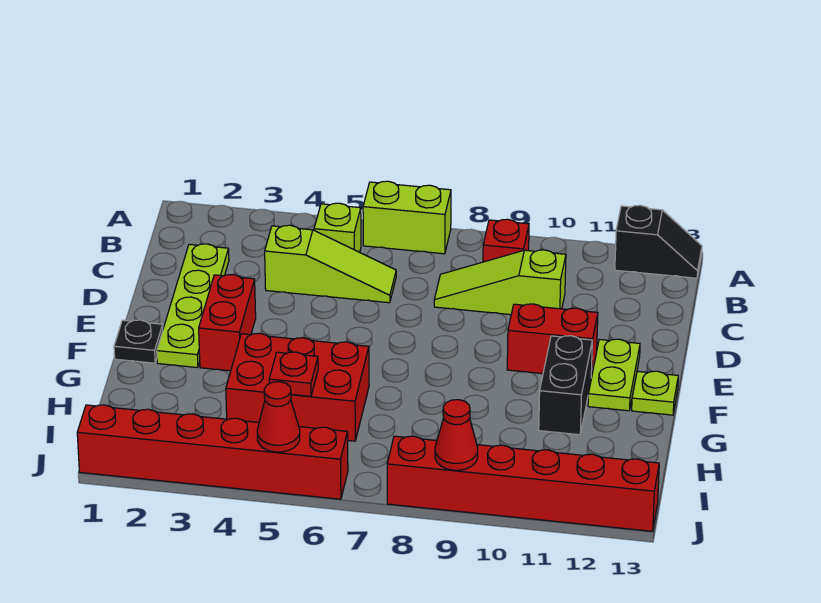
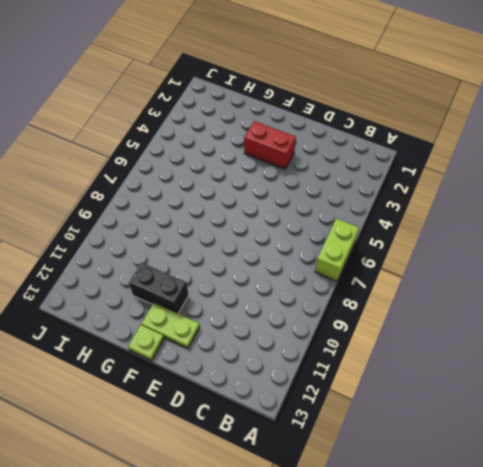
none -> black slope A12:A13 level 1 top 12
none -> lime brick B5 level 1
none -> red brick B9 level 1

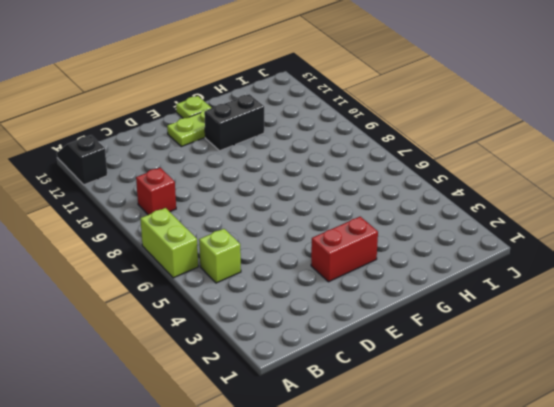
none -> lime plate C2:F2 level 1
none -> lime slope C4:C6 level 1 top 4
none -> lime slope C8:C10 level 1 top 10

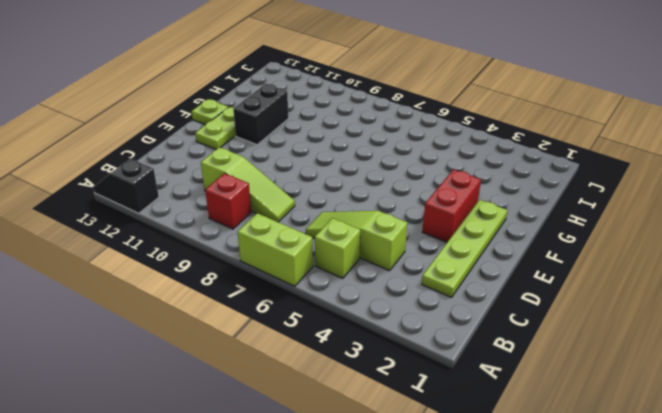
none -> red brick E10:E11 level 1
none -> black plate F1 level 1
none -> red brick G4:H6 level 1

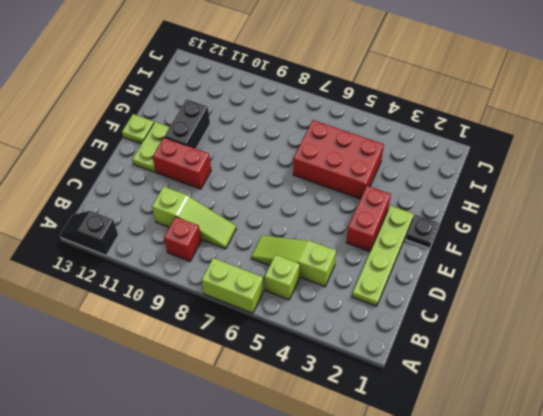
none -> red brick J1:J6 level 1
none -> red brick J8:J13 level 1
none -> red plate H5 level 2

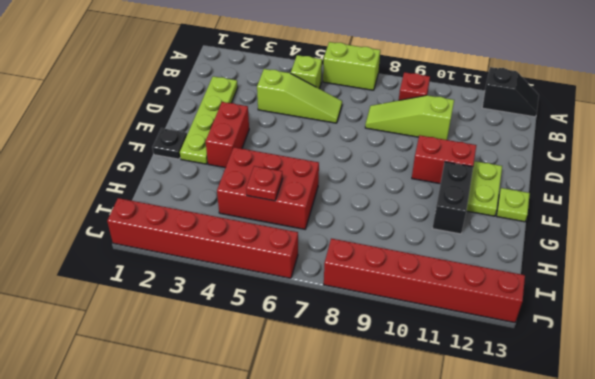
none -> red cone J5 level 2
none -> red cone J9 level 2

